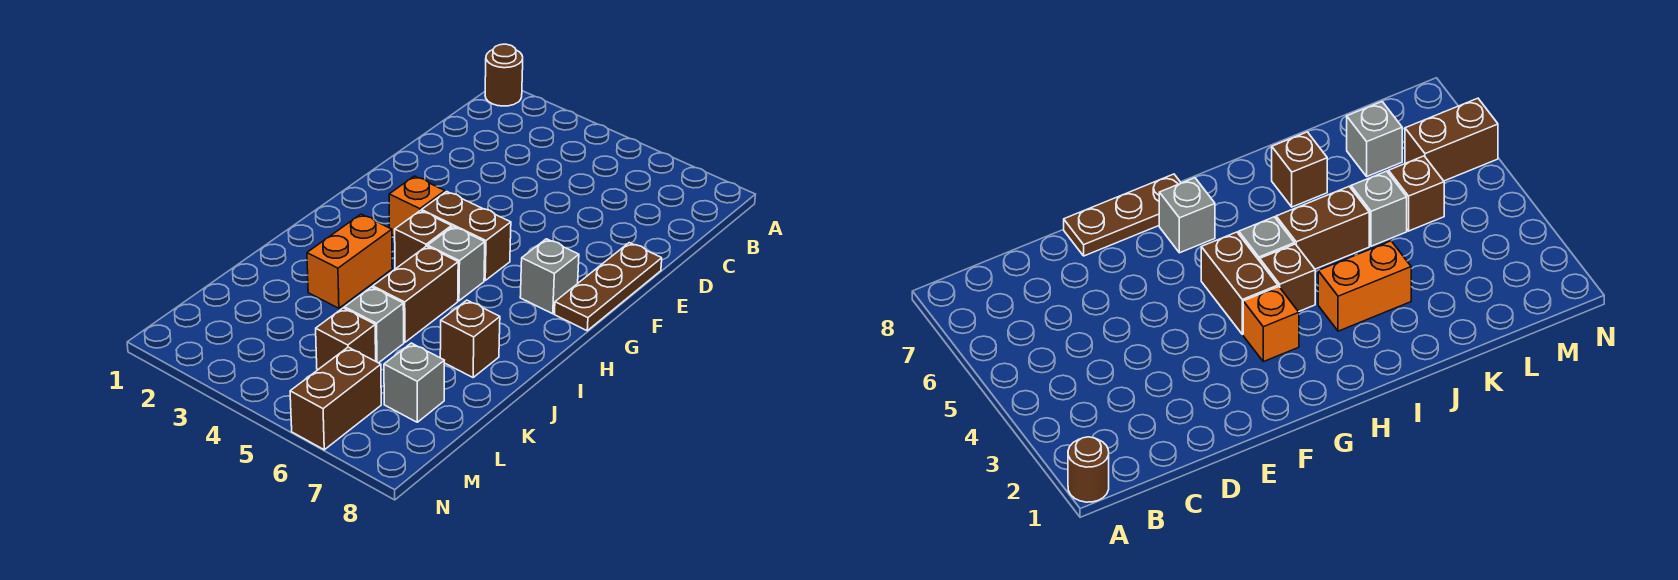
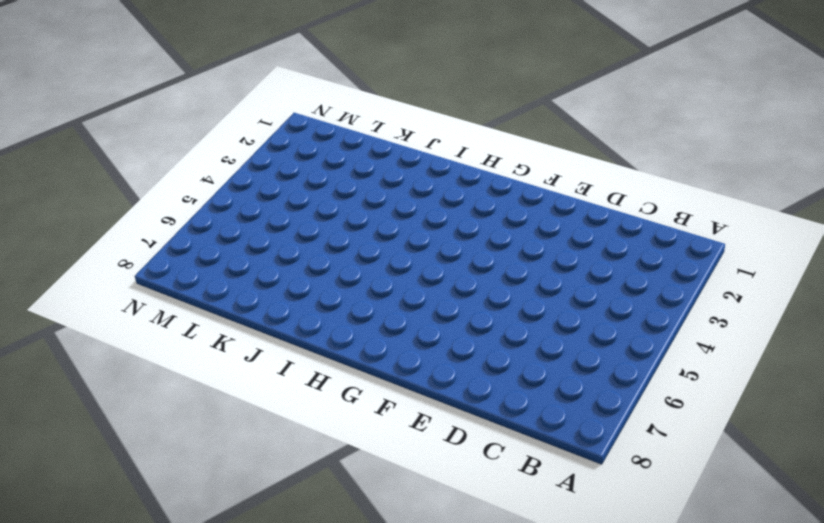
none -> brown round brick A1 level 1
none -> brown plate E8:G8 level 1
none -> orange brick G3 level 1

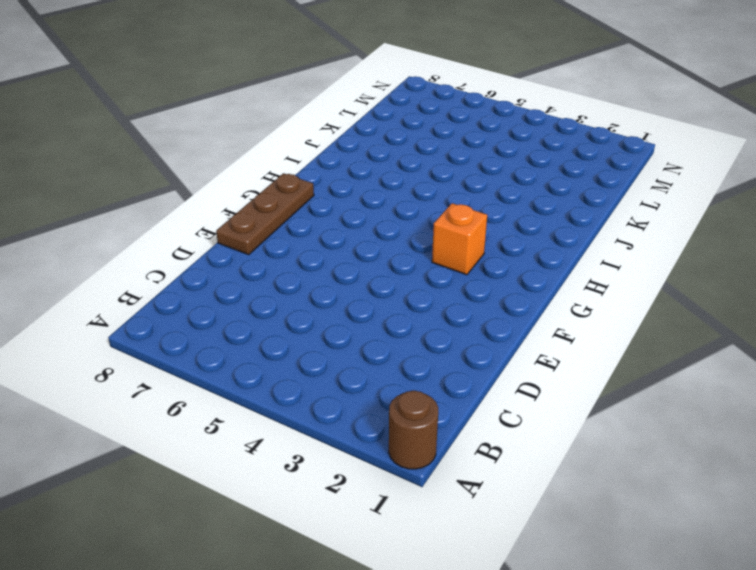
none -> brown brick G4:G5 level 1
none -> grey brick G7 level 1
none -> brown brick H4 level 1

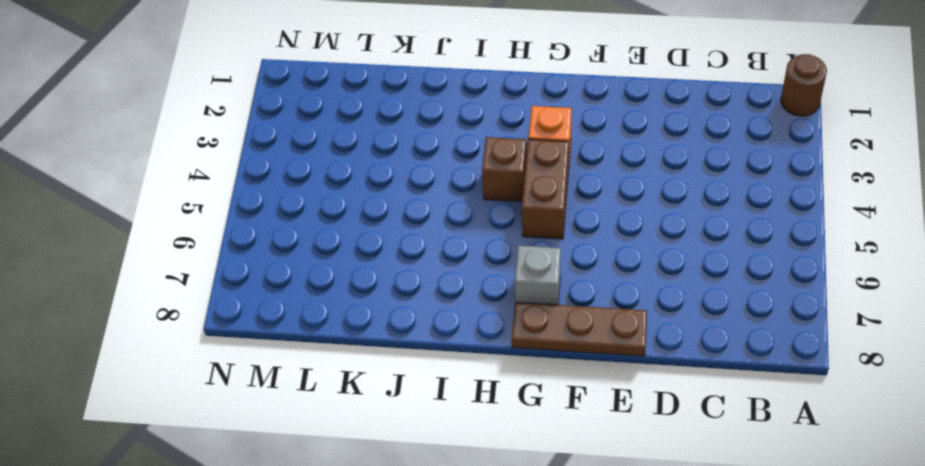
none -> grey brick H5 level 1
none -> orange brick I3:J3 level 1
none -> brown brick I5:J5 level 1

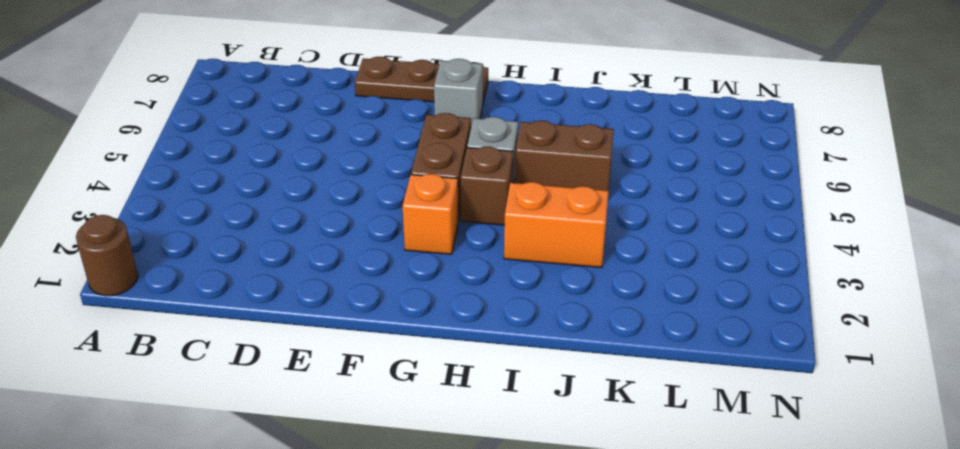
none -> brown brick J7 level 1
none -> grey brick K5 level 1
none -> brown brick L5 level 1

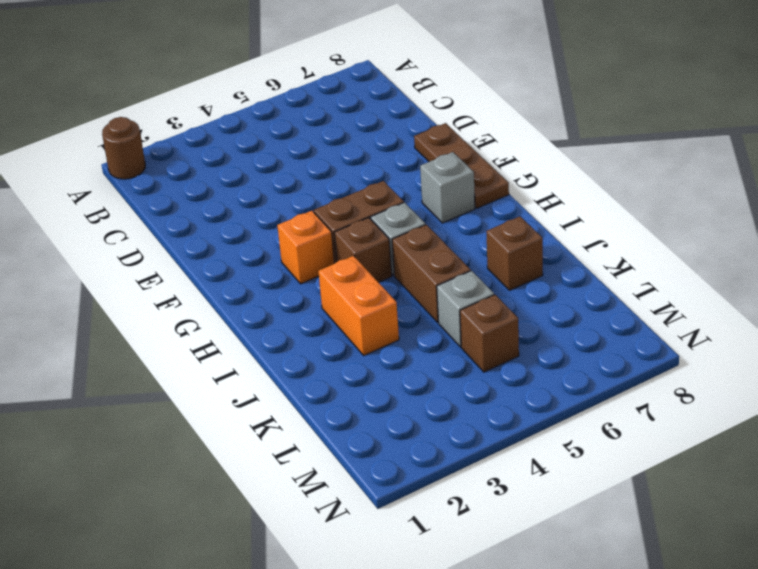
none -> grey brick L7 level 1
none -> brown brick M6:N6 level 1

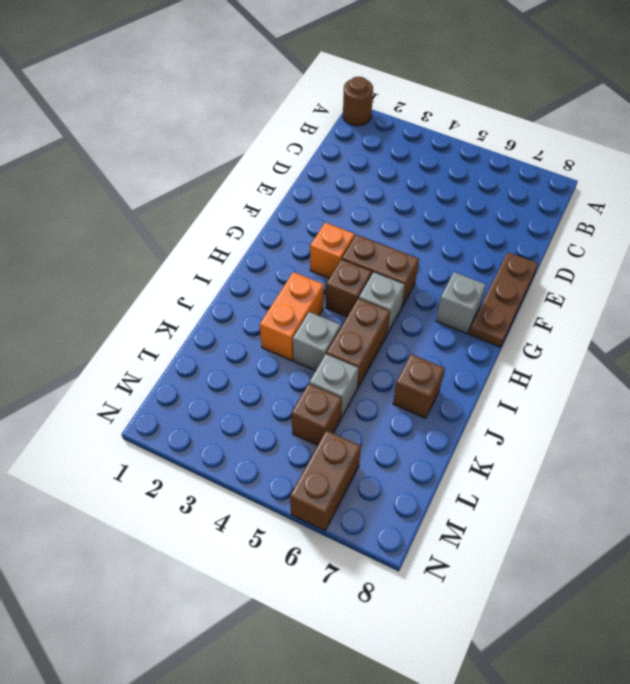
grey brick J4 level 1 -> grey brick L7 level 1

